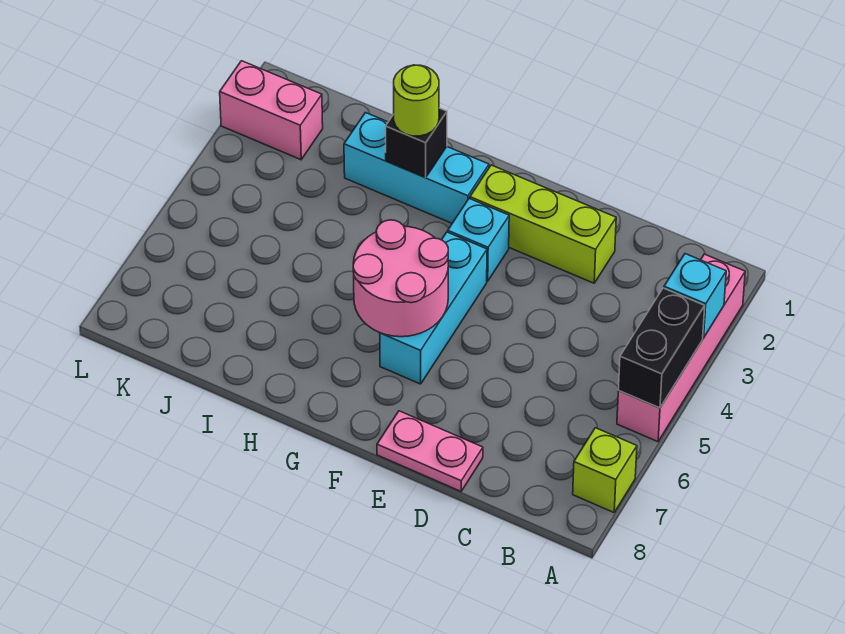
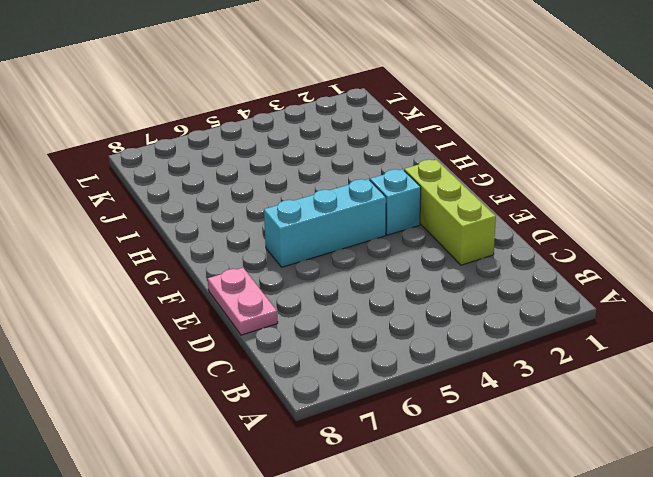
none -> pink brick A2:A5 level 1
none -> lime brick A7 level 1
none -> cyan brick G2:I2 level 1

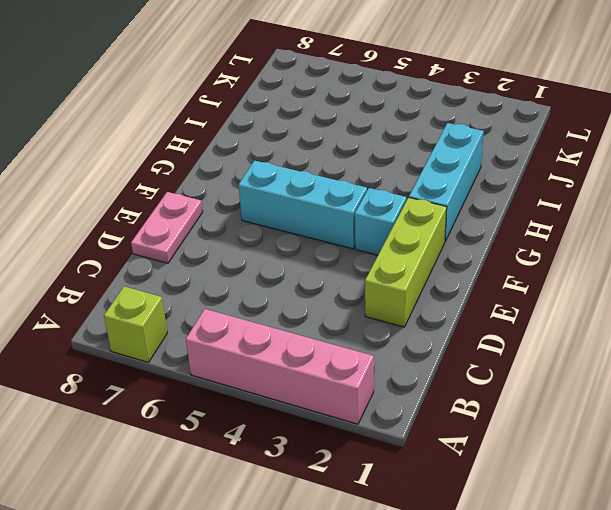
none -> pink brick K2:L2 level 1
none -> cyan brick A3 level 2
none -> black brick A4:A5 level 2

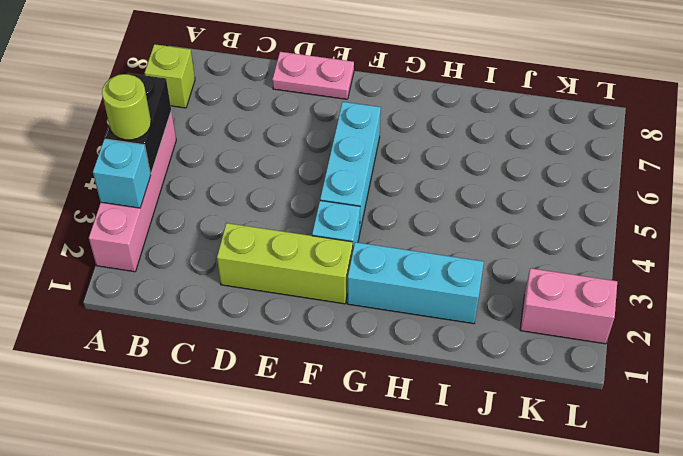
lime round brick A4 level 3 -> lime round brick H2 level 3
none -> pink round brick F5:G6 level 2
none -> black brick H2 level 2

